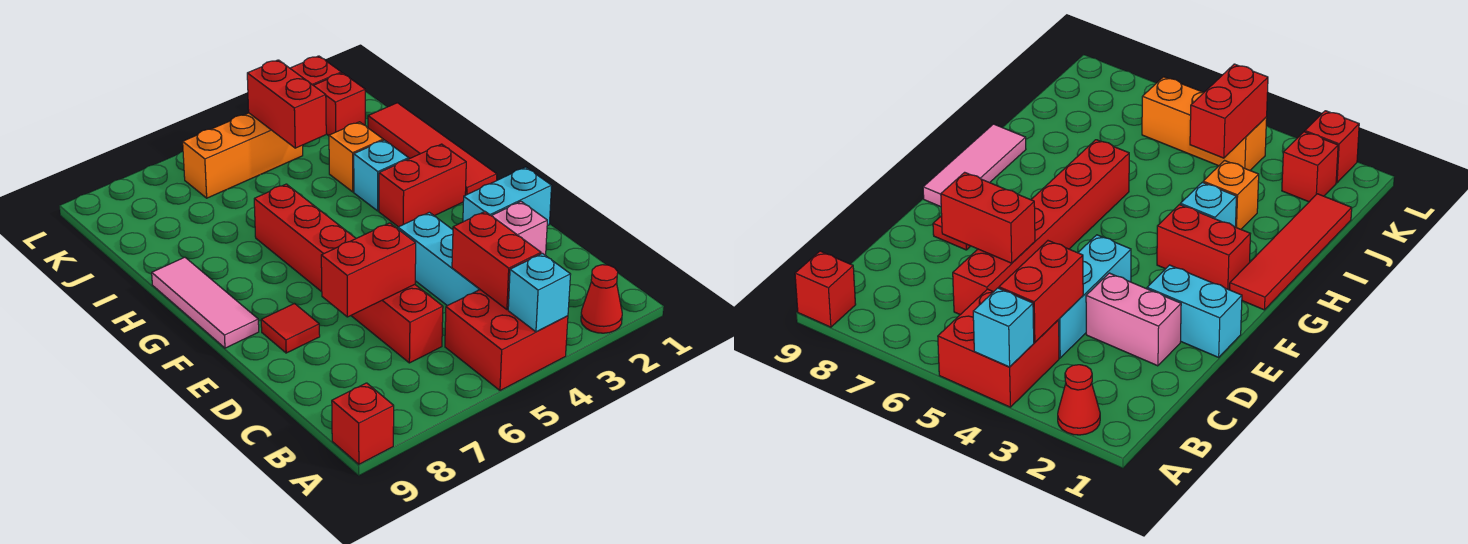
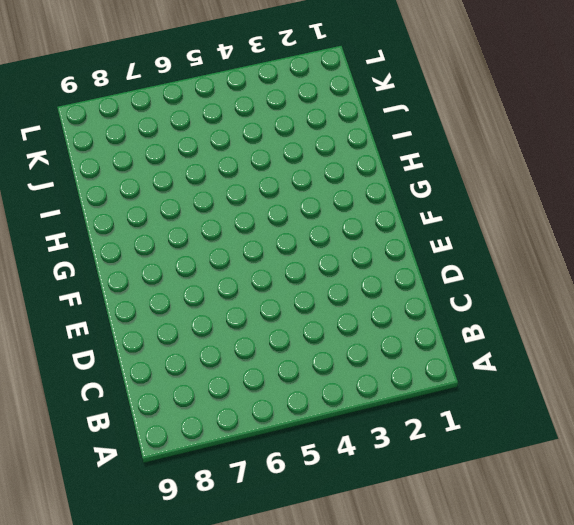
none -> red cone A2 level 1
none -> red brick A4:B5 level 1
none -> red brick A9 level 1

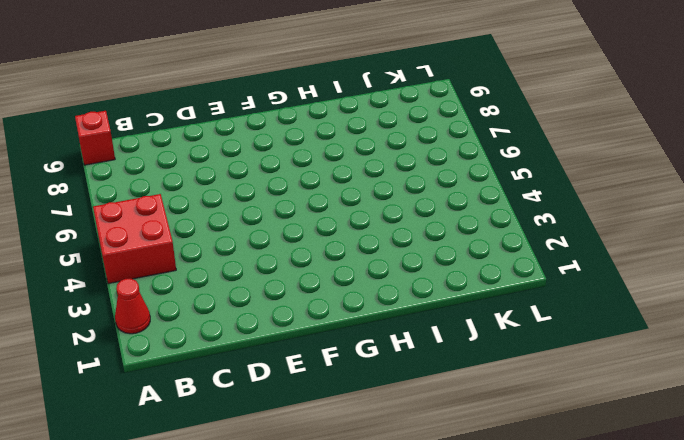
none -> cyan brick C4:E4 level 1
none -> red brick C6:H6 level 1
none -> pink brick D2:D3 level 1

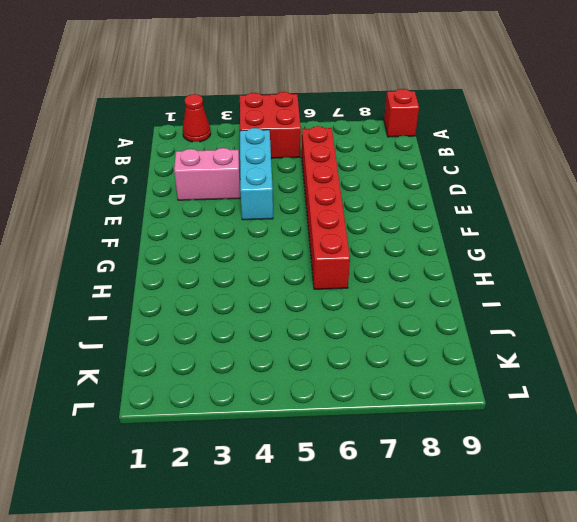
none -> cyan brick E1:E2 level 1
none -> red tile E8 level 1
none -> pink tile F9:H9 level 1

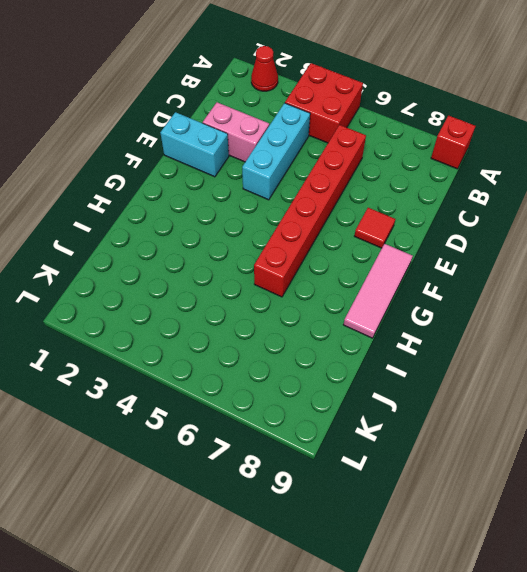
none -> red tile G1:J1 level 1
none -> red brick G2:G3 level 1
none -> cyan brick H3 level 1

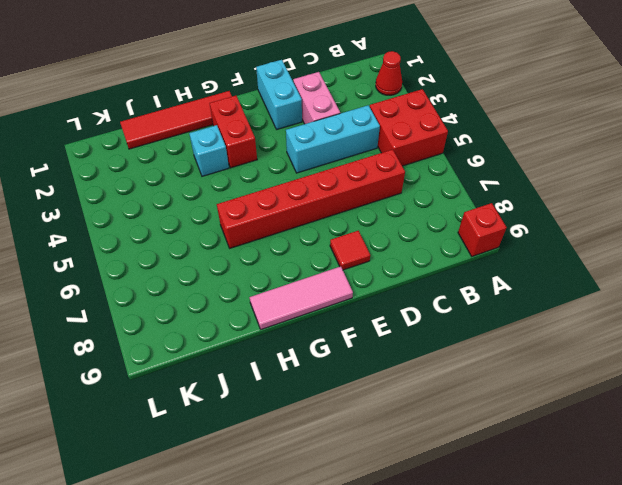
none -> orange brick I3 level 1
none -> red brick K2 level 1
none -> orange brick K4:K6 level 1

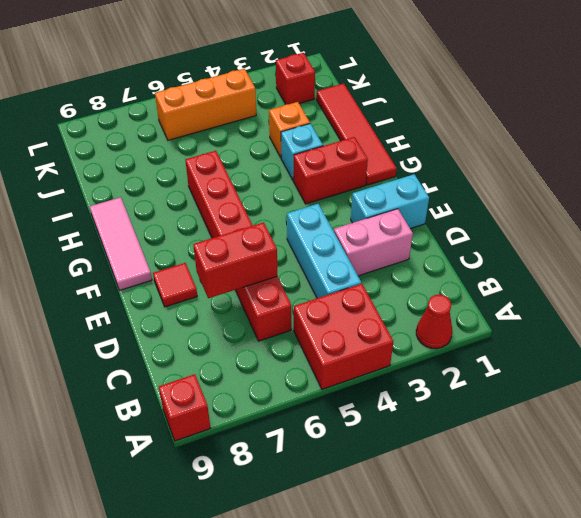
none -> red brick L2 level 1
none -> cyan brick A4 level 2
none -> red brick B4:C4 level 2

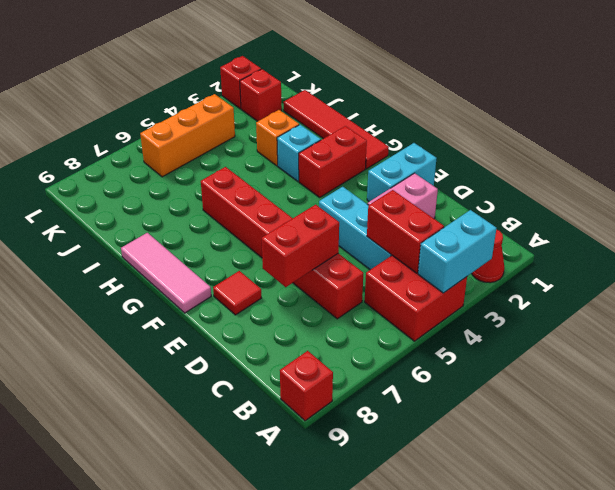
cyan brick A3:A4 level 2 -> cyan brick A4 level 2
none -> red brick J4:K4 level 2

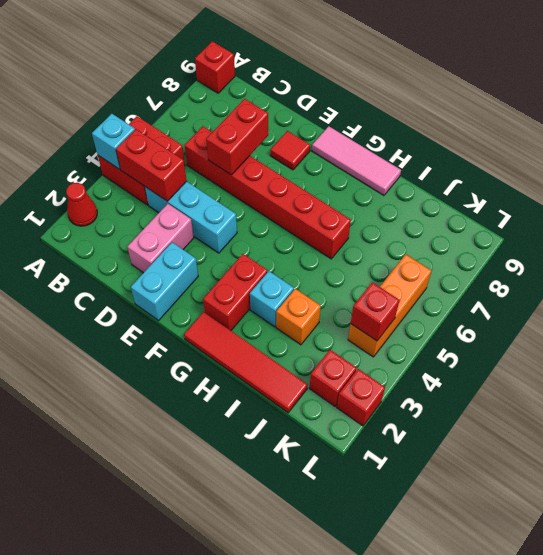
red brick K4 level 2 -> red brick J4:K4 level 2

